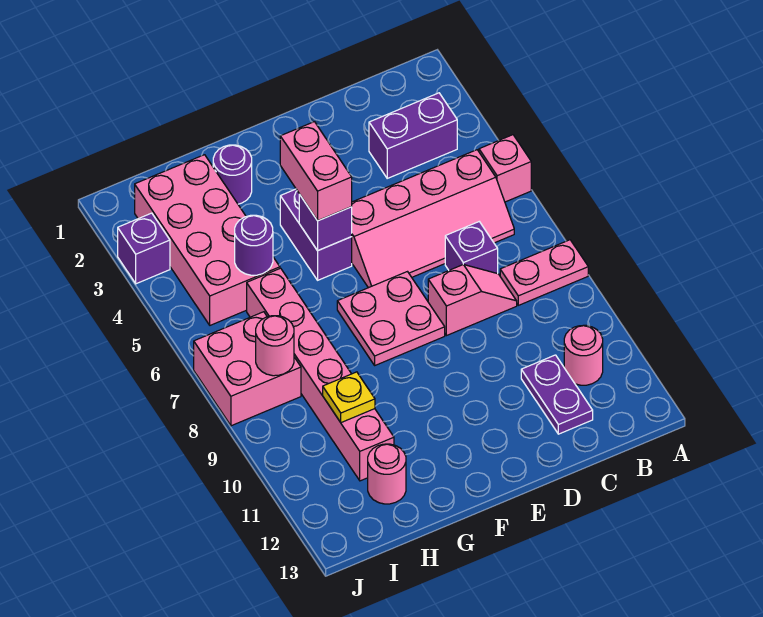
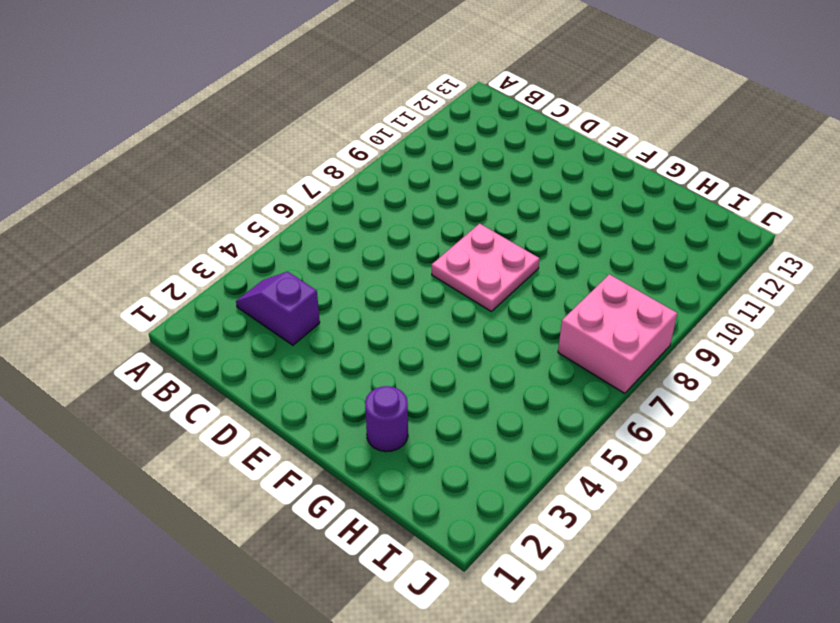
purple slope B3:C3 level 1 top C -> purple brick B3:C3 level 1
none -> pink brick A5 level 1
none -> pink plate A8:B8 level 1
none -> pink slope B5:E6 level 1 top 5

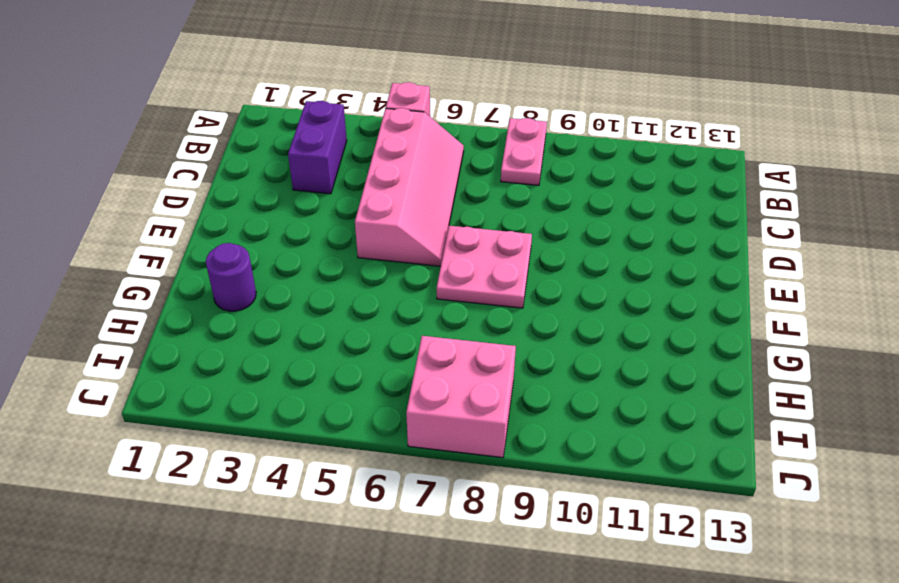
none -> pink round brick B11 level 1
none -> purple brick C7 level 1
none -> pink slope C8:D8 level 1 top D

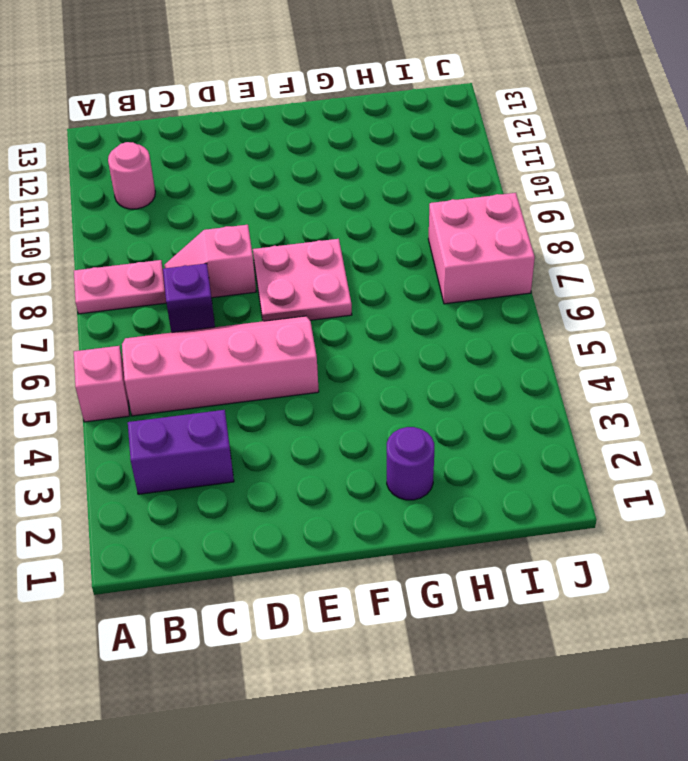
none -> purple plate C11:C12 level 1
none -> purple brick F4:F5 level 1
none -> pink brick H2:I5 level 1

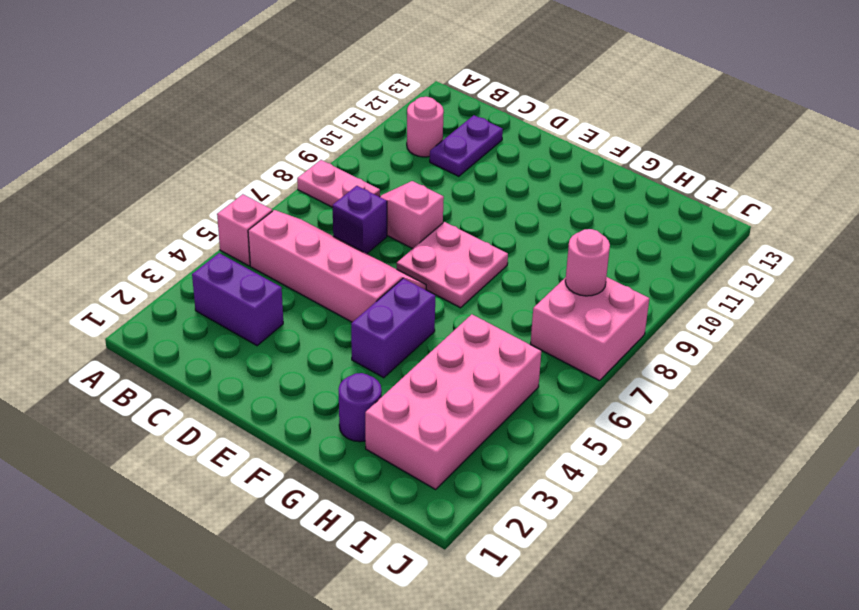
none -> pink brick H6:H11 level 1
none -> pink round brick H12 level 1
none -> purple brick J3 level 1

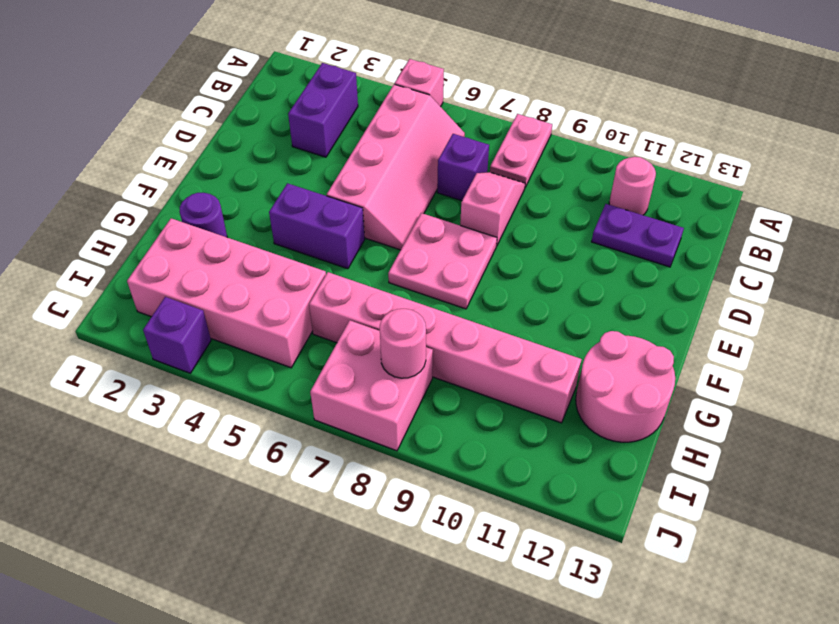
pink round brick G12:H13 level 1 -> pink round brick H12 level 1
none -> purple brick F5 level 2
none -> purple round brick H5 level 2
none -> yellow plate H10 level 2

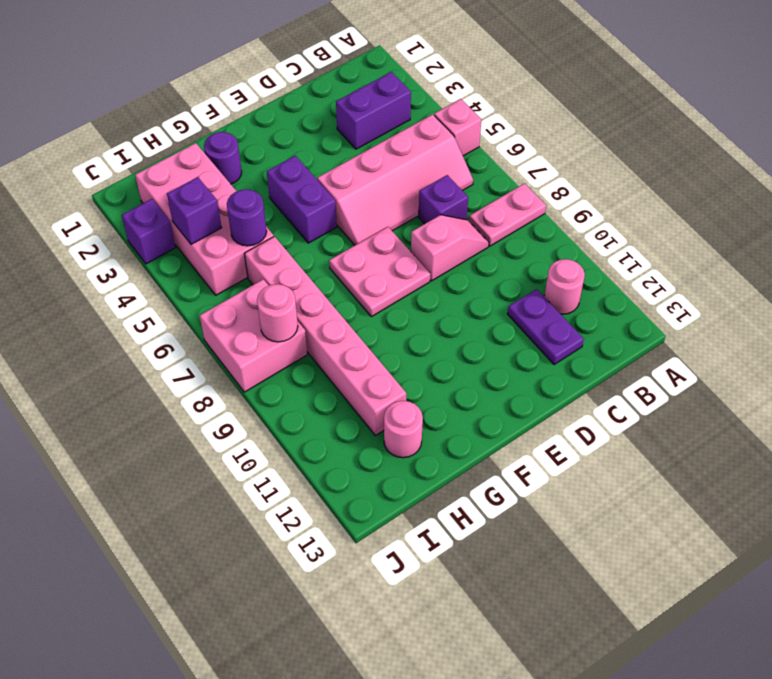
purple brick I4 level 2 -> purple brick F5 level 2
none -> yellow plate H10 level 2
none -> pink brick F4:F5 level 3

